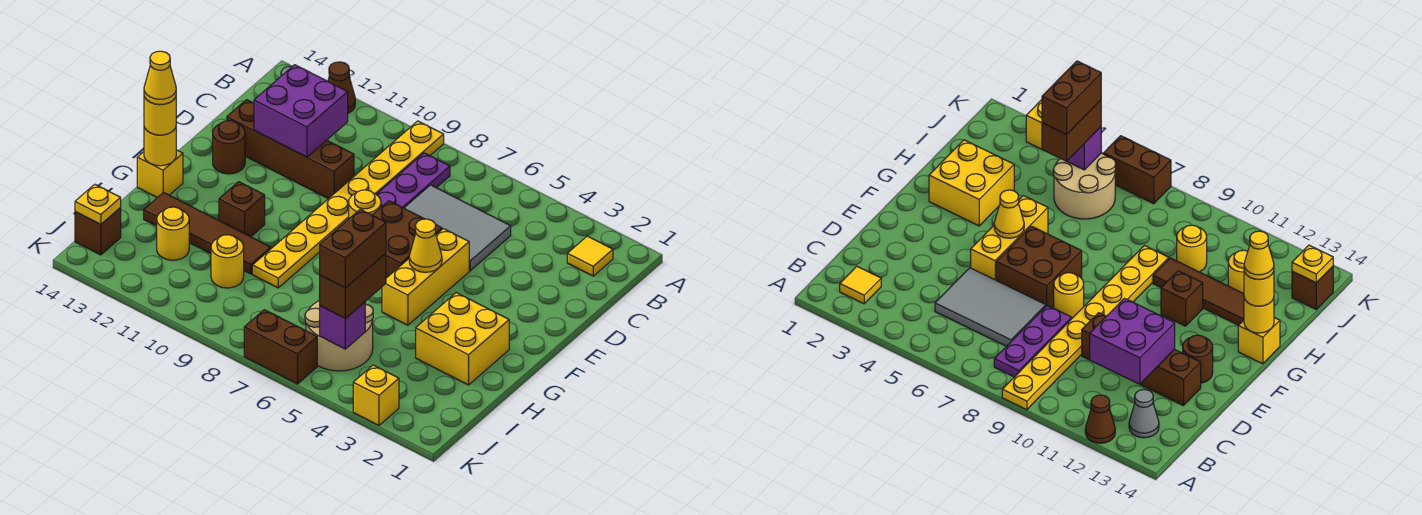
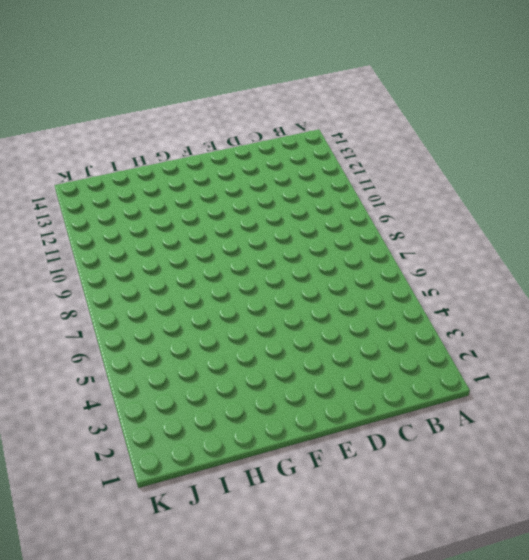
none -> yellow plate A9:H9 level 1
none -> brown cone A12 level 1
none -> yellow tile B2 level 1
none -> purple plate B8:D8 level 1

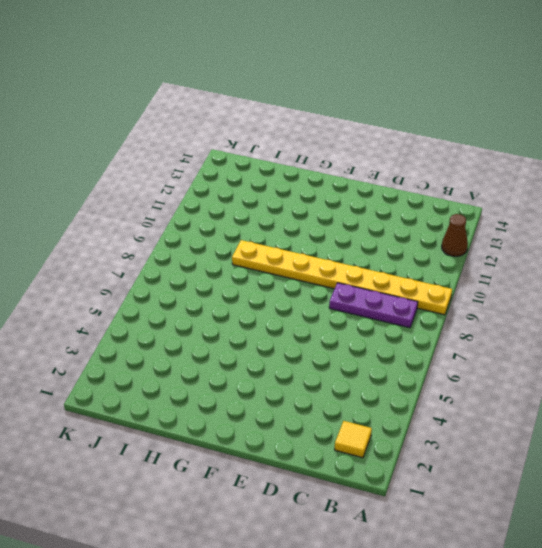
none -> grey cone B13 level 1
none -> grey tile C5:D7 level 1
none -> brown brick D10:D13 level 1
none -> yellow brick E5:G5 level 1

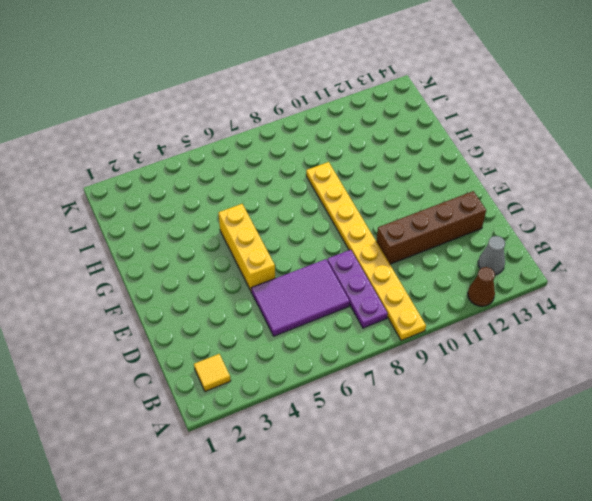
purple tile C5:D7 level 1 -> grey tile C5:D7 level 1
none -> brown brick E6:F7 level 1
none -> yellow round brick E8 level 1
none -> brown round brick E13 level 1
none -> yellow brick G2:H3 level 1

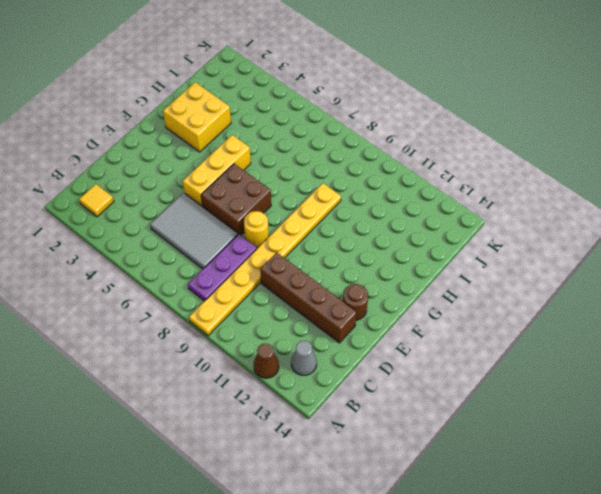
none -> brown brick G11 level 1
none -> yellow brick G14 level 1
none -> brown tile H10:H13 level 1
none -> tan round brick I5:J6 level 1

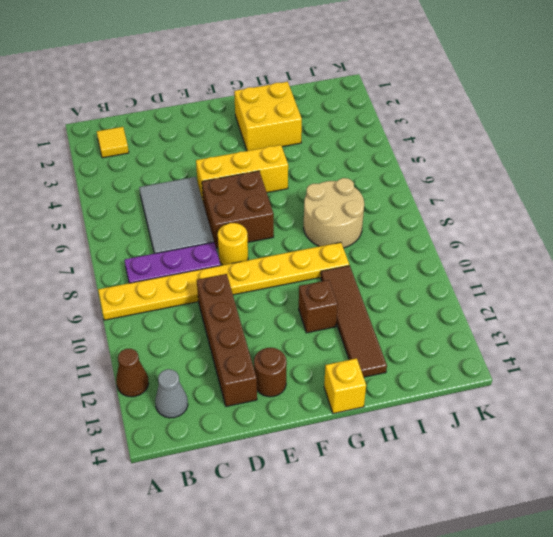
tan round brick H7:I8 level 1 -> tan round brick I5:J6 level 1
none -> yellow round brick I10 level 1
none -> yellow round brick I12 level 1
none -> brown brick J14 level 1
none -> yellow brick K3 level 1

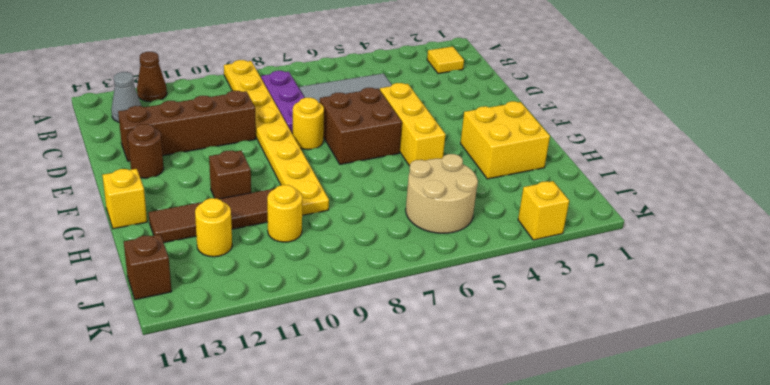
none -> brown brick K6:K7 level 1
none -> purple brick C11:D12 level 2
none -> yellow cone F5 level 2
none -> yellow round brick G14 level 2

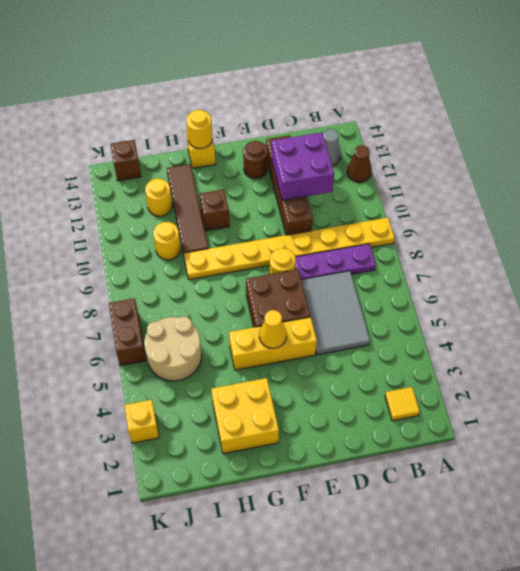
none -> purple brick J5 level 2
none -> yellow plate J14 level 2
none -> yellow round brick G14 level 3
none -> brown brick I5:J5 level 3

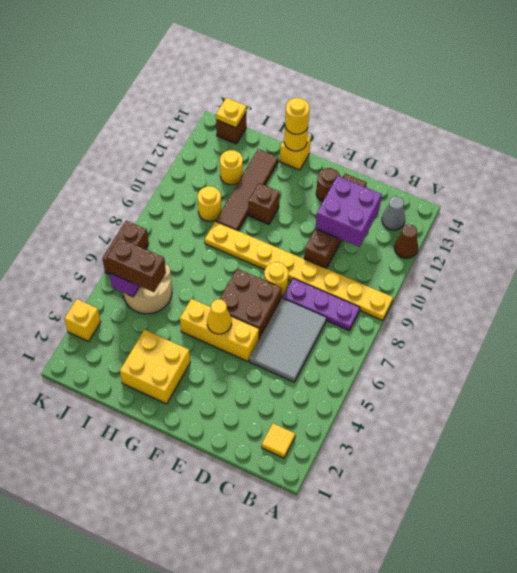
none -> yellow cone G14 level 4
none -> brown brick I5:J5 level 4

